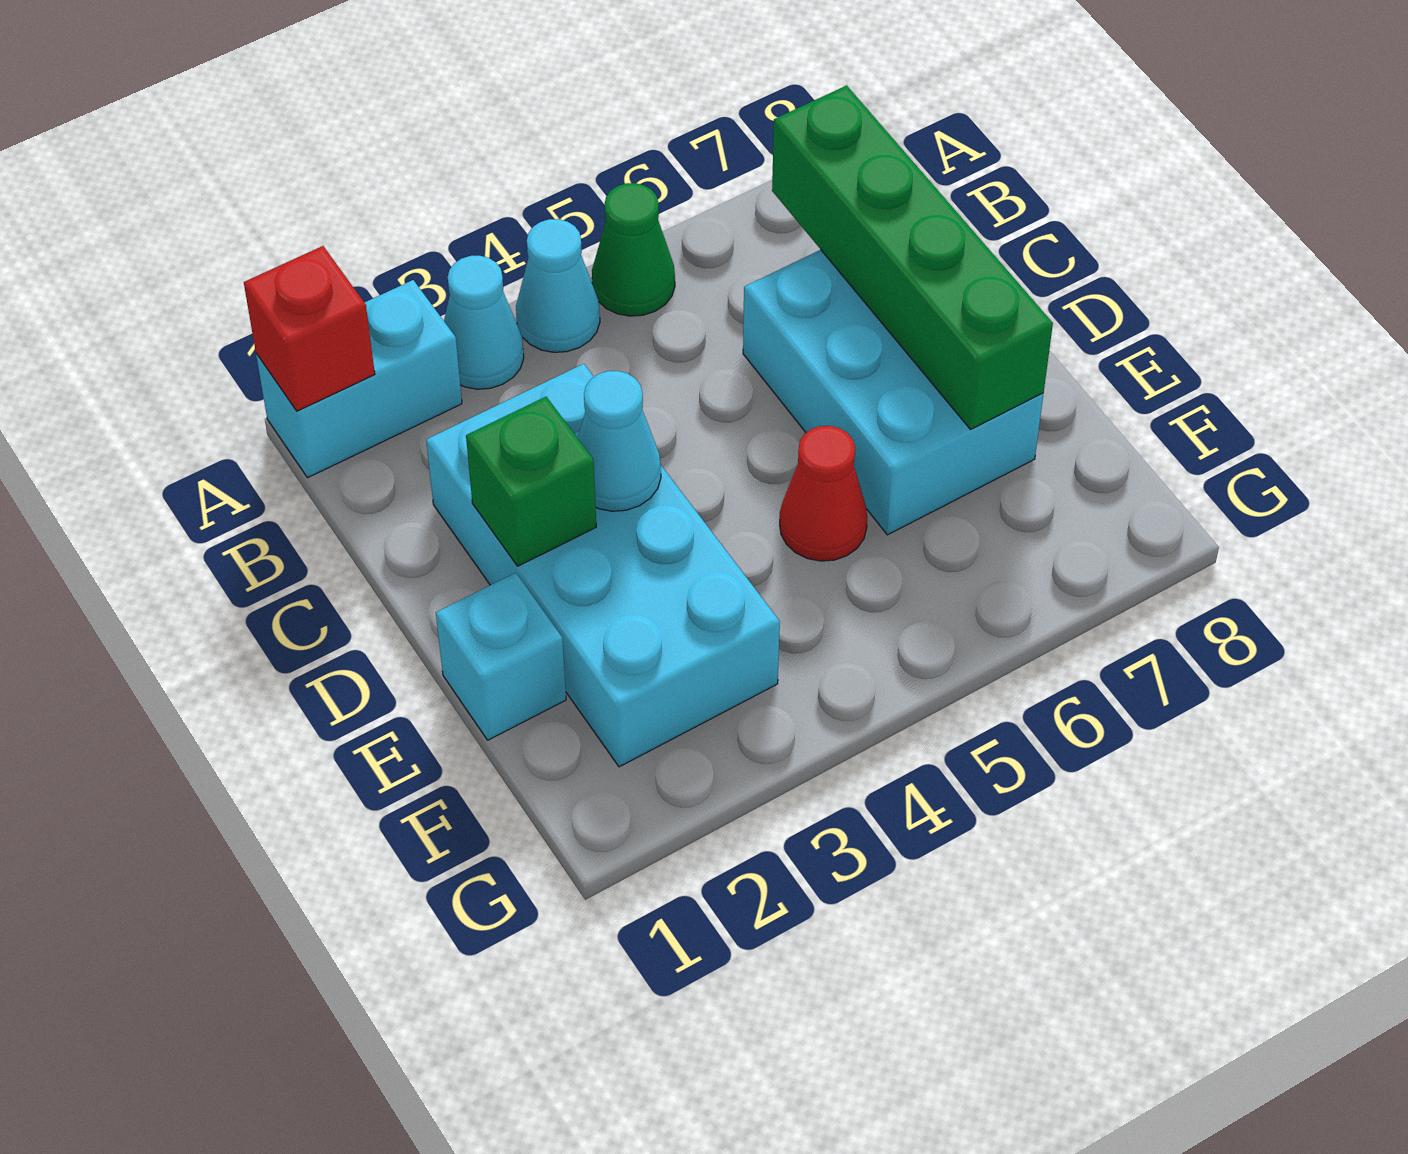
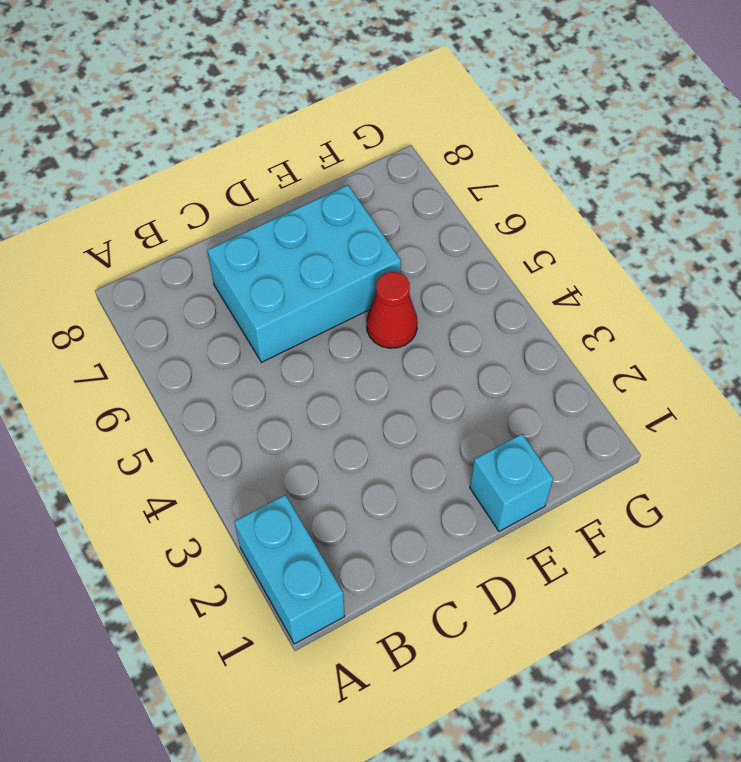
none -> cyan cone A3 level 1
none -> cyan cone A4 level 1
none -> green cone A5 level 1

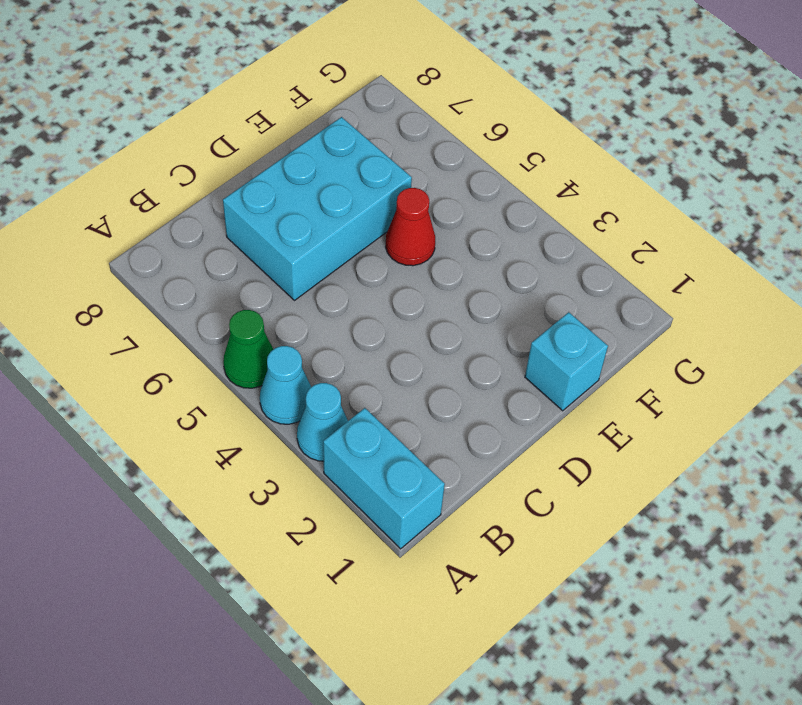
none -> cyan brick C2:F3 level 1
none -> red brick A1 level 2
none -> green brick B7:E7 level 2

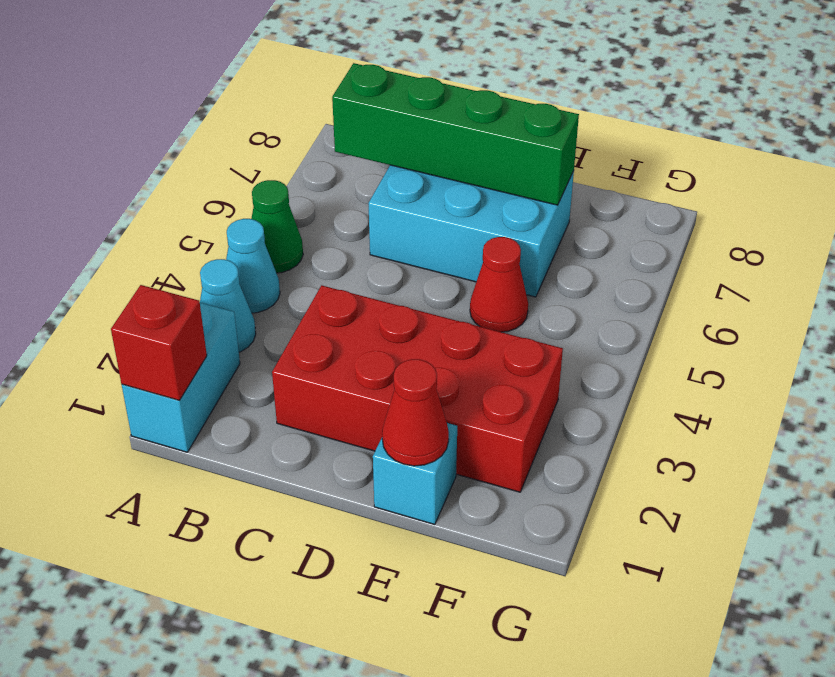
red brick C2:F3 level 1 -> cyan brick C2:F3 level 1
red cone E1 level 2 -> none
none -> green brick D2 level 2
none -> cyan cone D3 level 2

